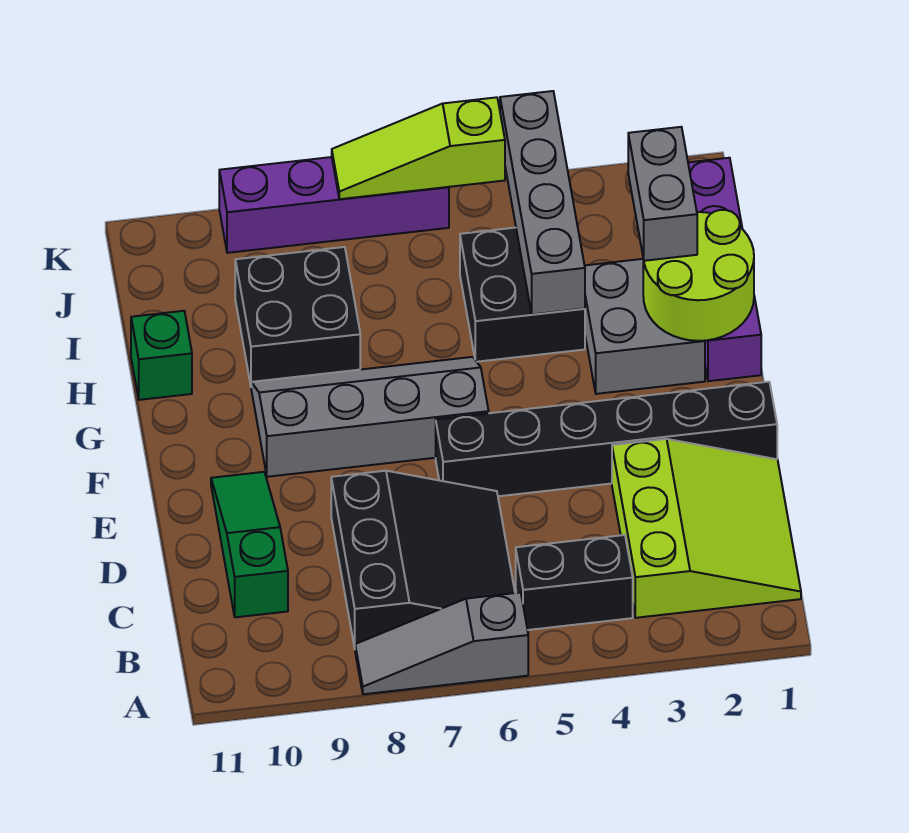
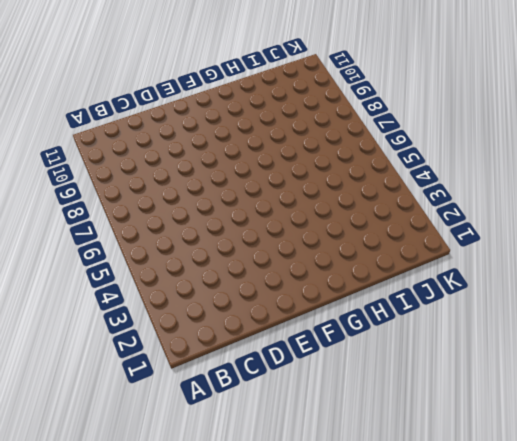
none -> grey slope A6:A8 level 1 top 6
none -> lime slope B1:D3 level 1 top 3
none -> black brick B4:B5 level 1

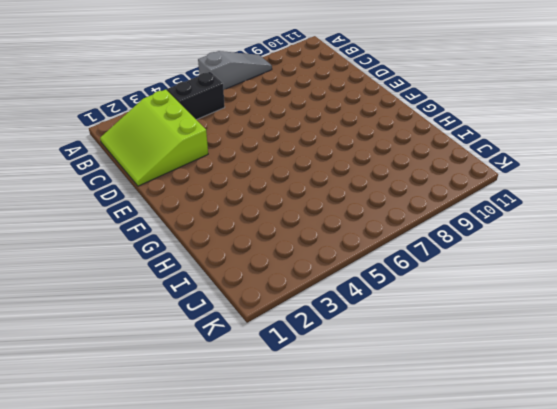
none -> black slope B6:D8 level 1 top 8
none -> green slope C10:E10 level 1 top C
none -> black brick E1:E6 level 1

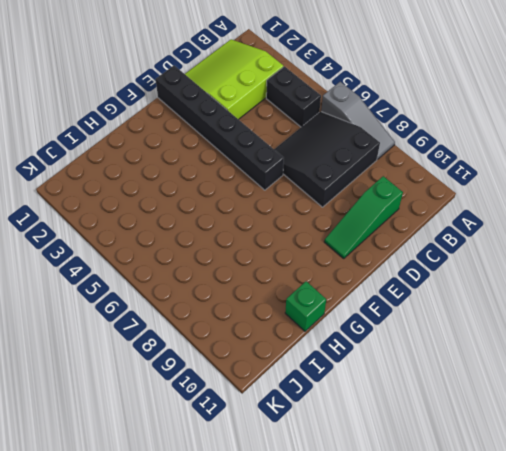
none -> grey slope F6:G9 level 1 top F
none -> purple brick G1:J1 level 1
none -> grey brick G2:H3 level 1

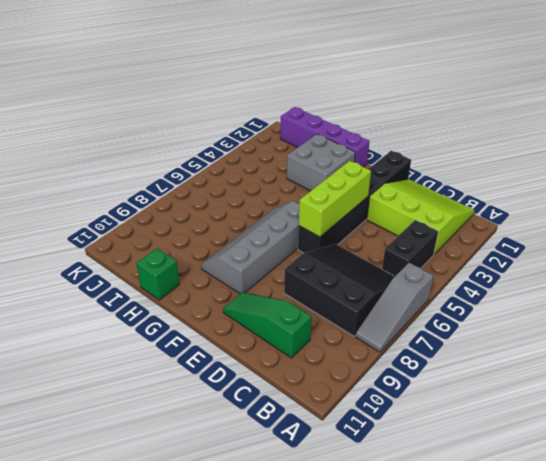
lime brick E4:E6 level 2 -> none
none -> black brick H4:I5 level 1
none -> black brick H8:I9 level 1
none -> purple brick K6:K9 level 1

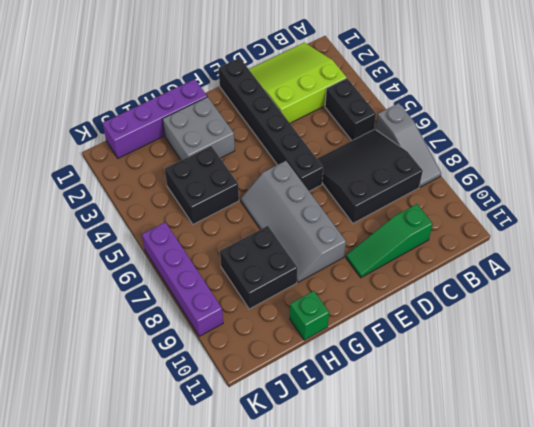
none -> lime round brick G1:H2 level 2
none -> grey brick H4:K4 level 2
none -> lime slope K5:K7 level 2 top 5

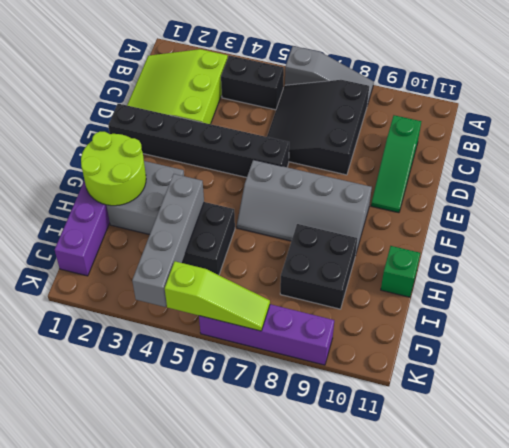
none -> grey brick H2:I2 level 3

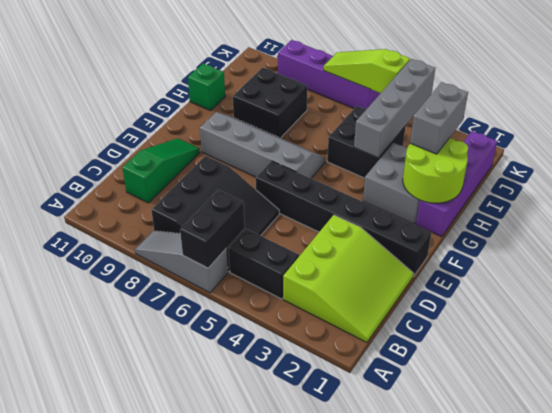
black brick A6:B6 level 2 -> none

